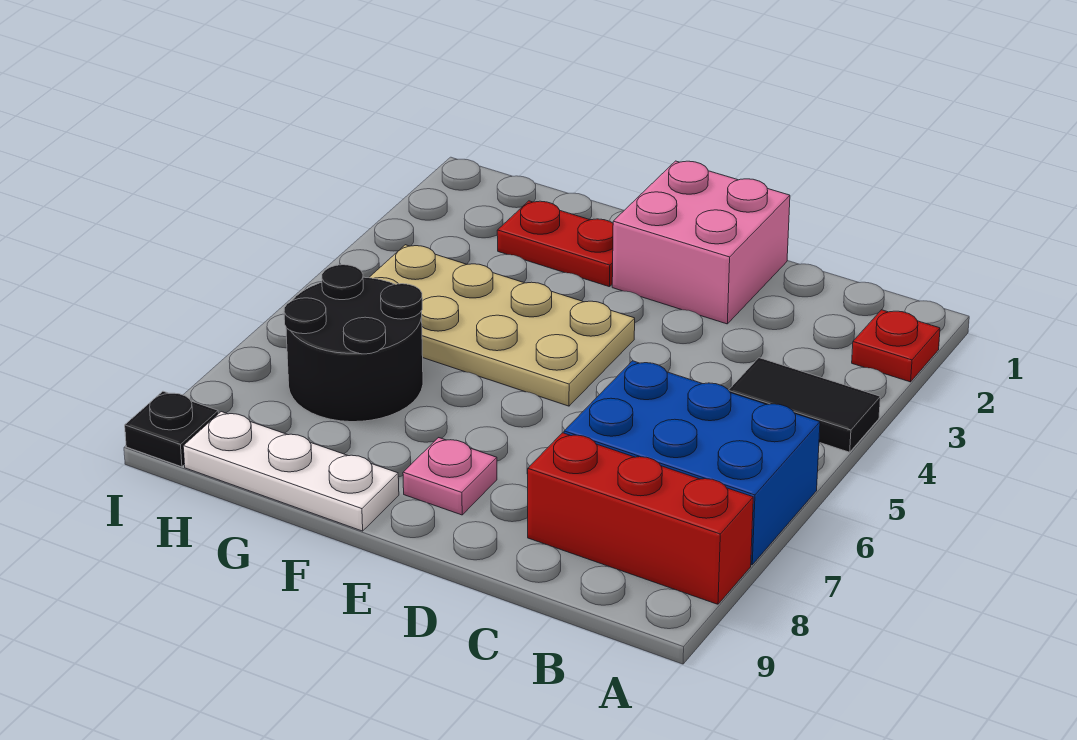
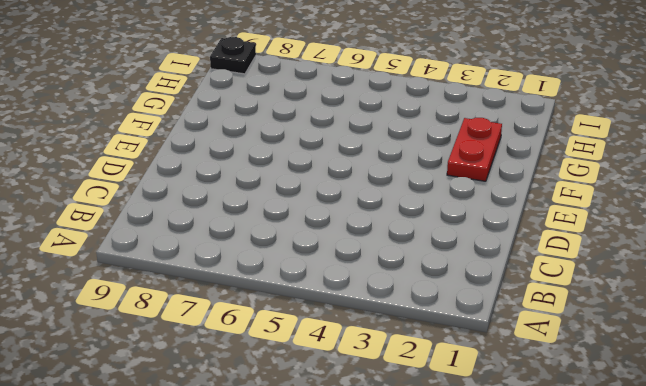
none -> red plate A2 level 1
none -> black tile A4:B4 level 1

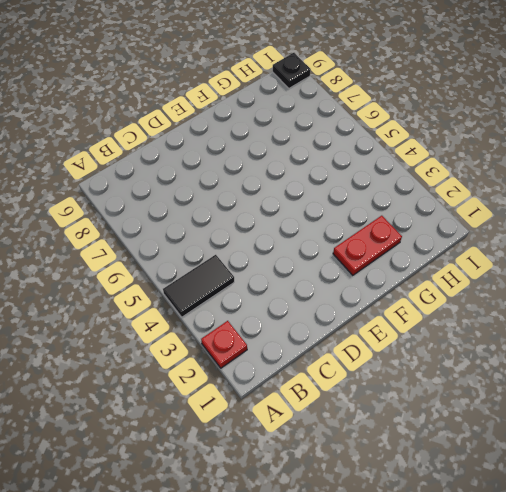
none -> blue brick A6:C7 level 1
none -> red brick A8:C8 level 1

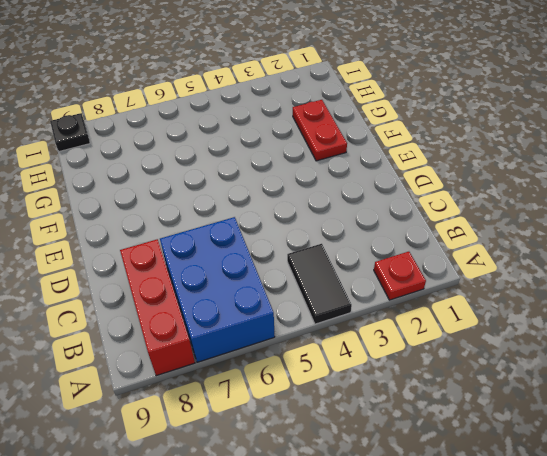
none -> pink brick D1:E2 level 1
none -> tan plate E4:H5 level 1

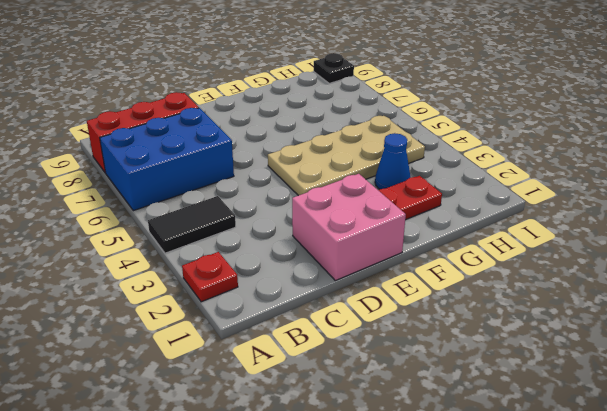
blue cone G3 level 1 -> none
none -> pink plate E8 level 1
none -> white plate F9:H9 level 1

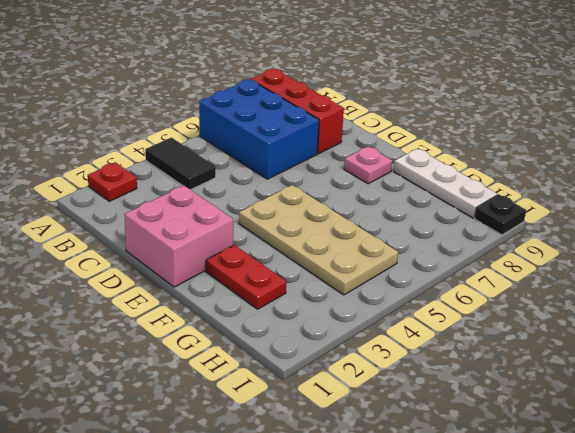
none -> black round brick G6:H7 level 1

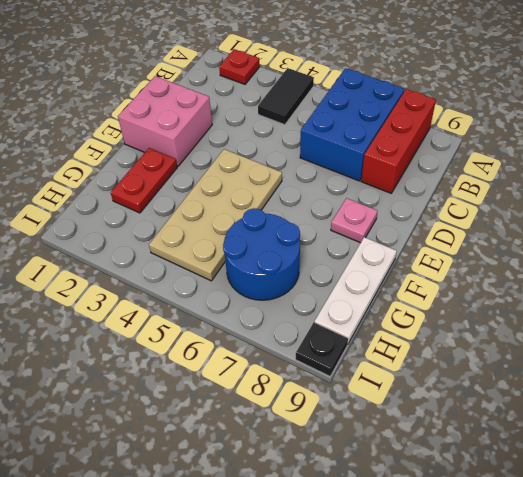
blue round brick G6:H7 level 1 -> black round brick G6:H7 level 1

